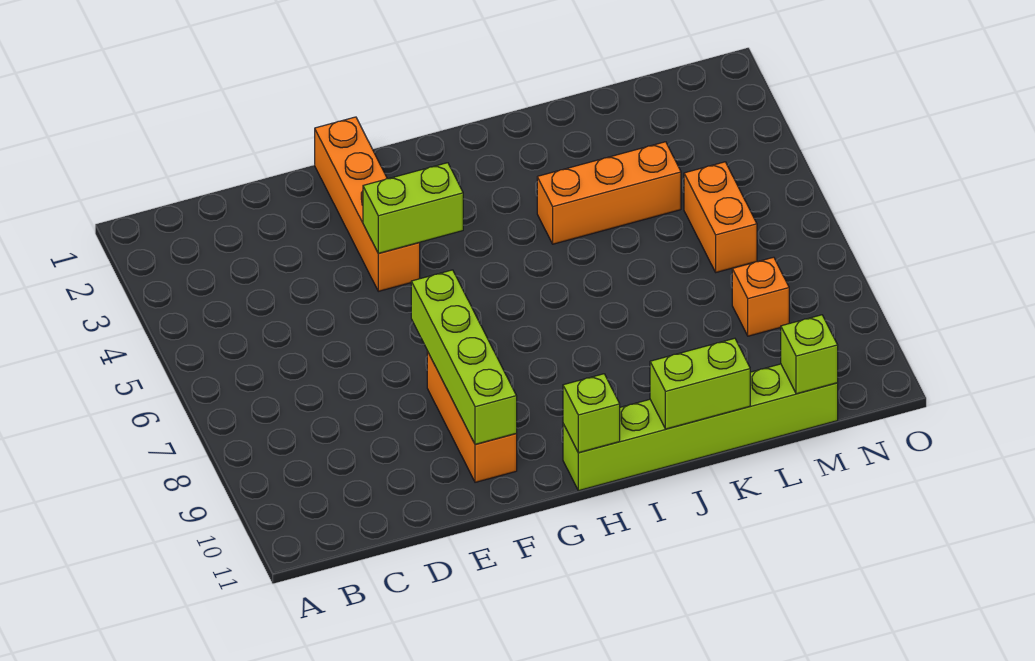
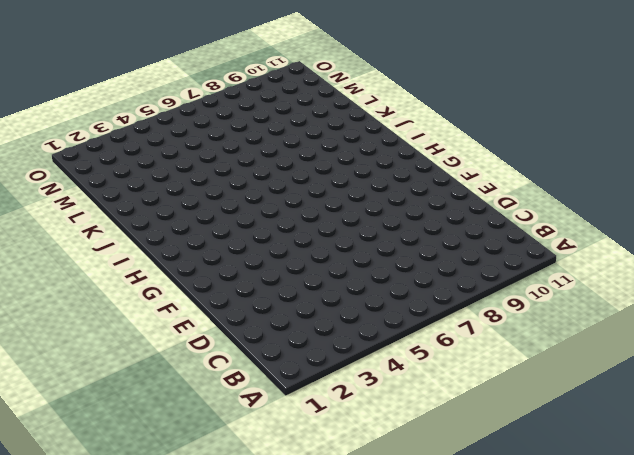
none -> orange brick F1:F4 level 1
none -> orange brick F8:F10 level 1

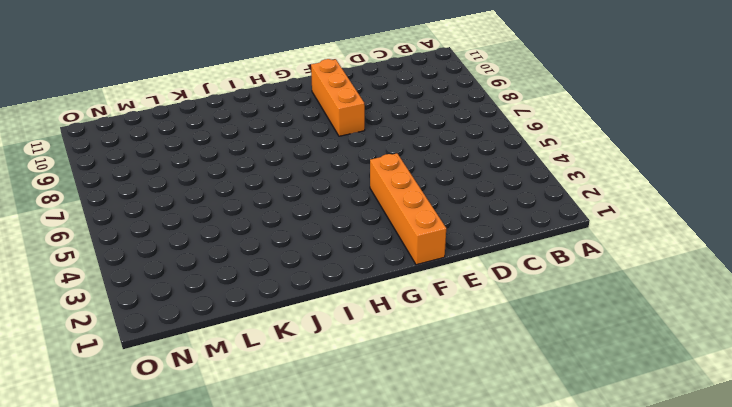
none -> lime brick H11:M11 level 1
none -> orange brick J4:L4 level 1

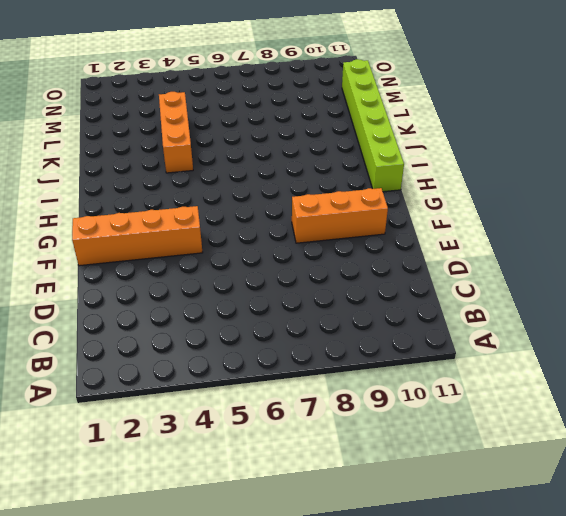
none -> orange brick M5:M6 level 1
none -> orange brick M8 level 1

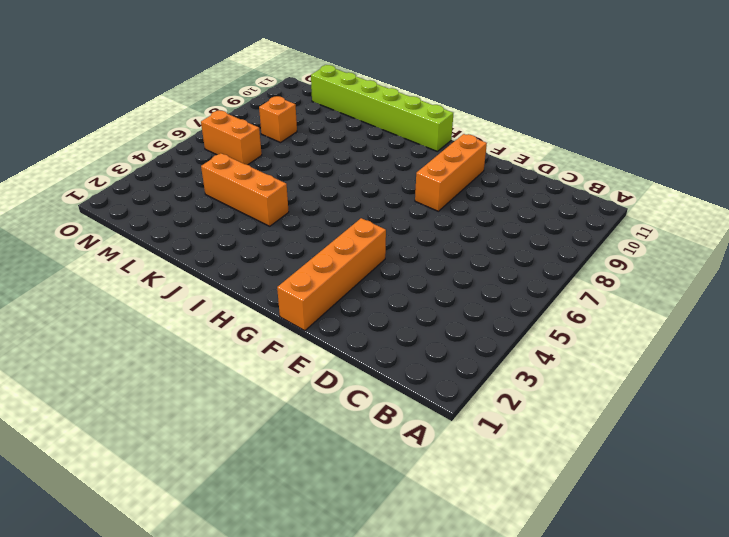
orange brick M6:N6 level 1 -> orange brick M5:M6 level 1
none -> lime brick F4:G4 level 2
none -> lime brick F7:F10 level 2

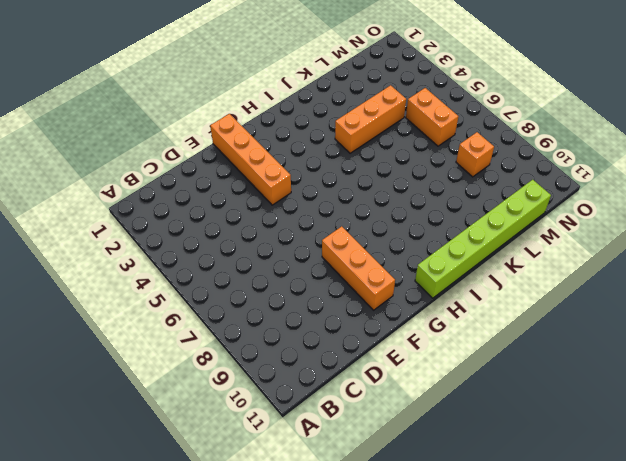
none -> lime brick F4:G4 level 2
none -> lime brick F7:F10 level 2

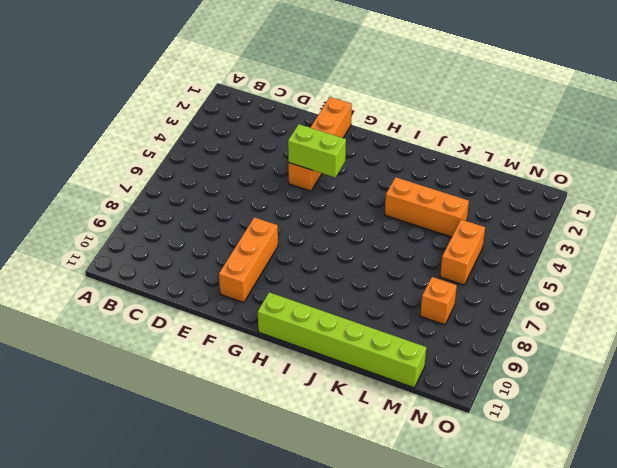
none -> lime brick F7:F10 level 2
none -> lime brick H11 level 2

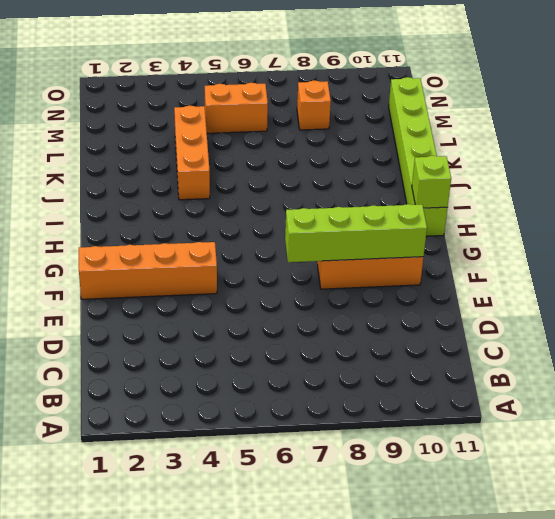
none -> lime brick F4:G4 level 2
none -> lime brick J11:K11 level 2

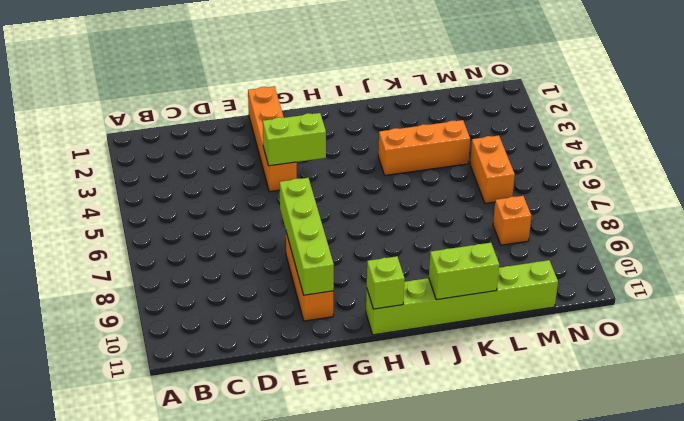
none -> lime brick M11 level 2

